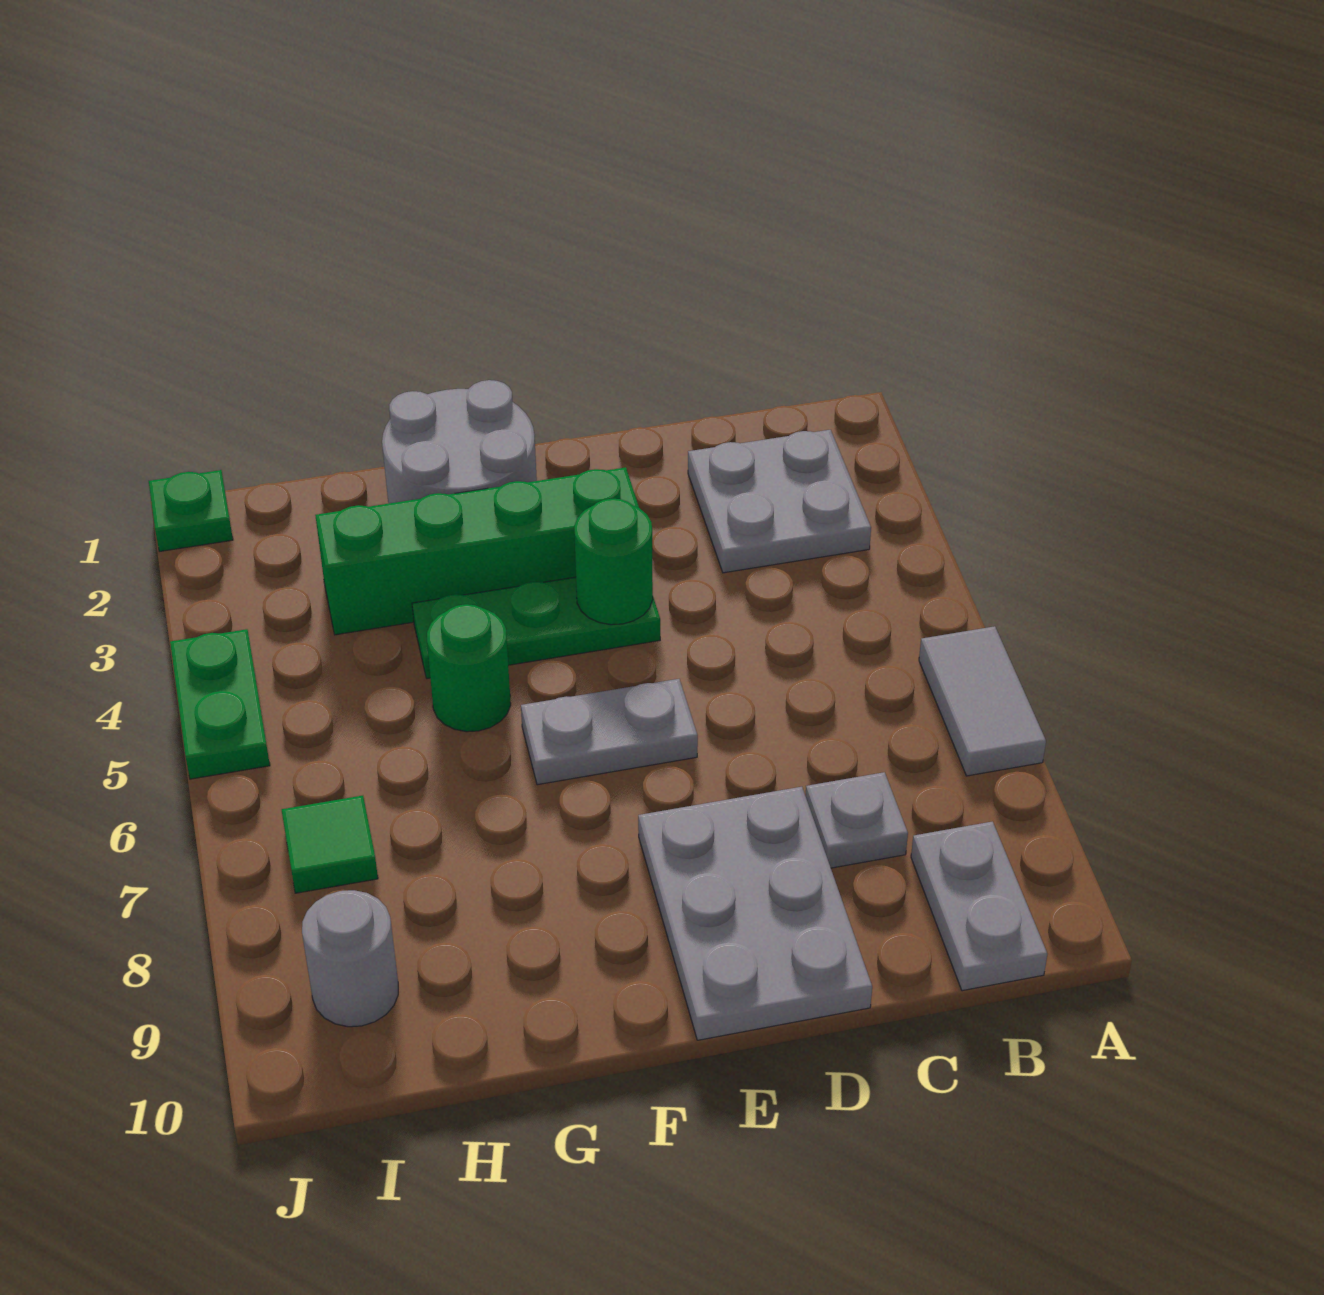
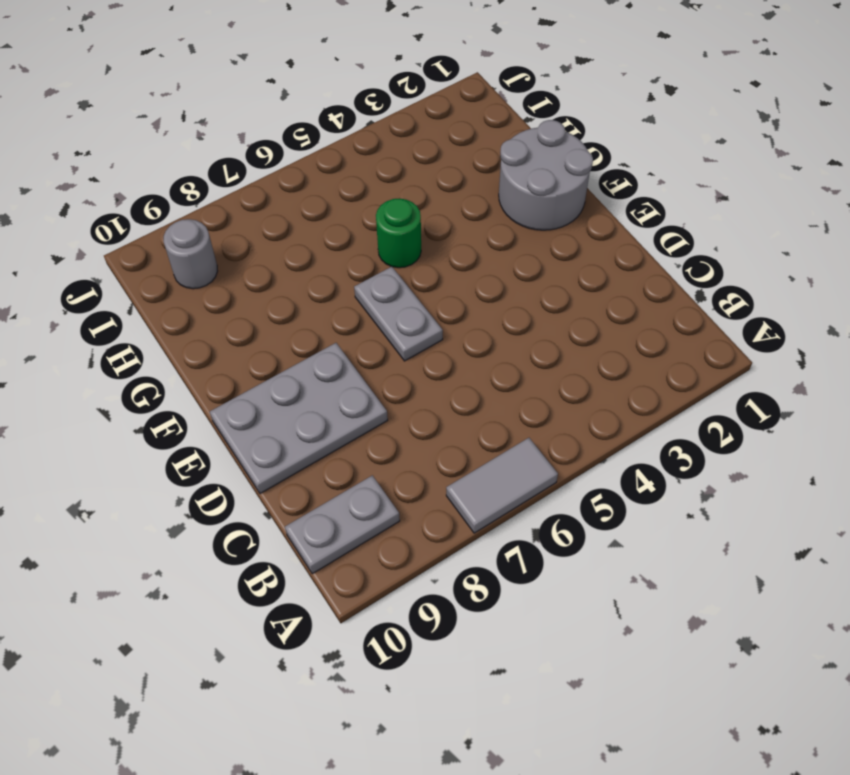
none -> grey plate B2:C3 level 1
none -> grey plate C8 level 1
none -> green brick E3:H3 level 1

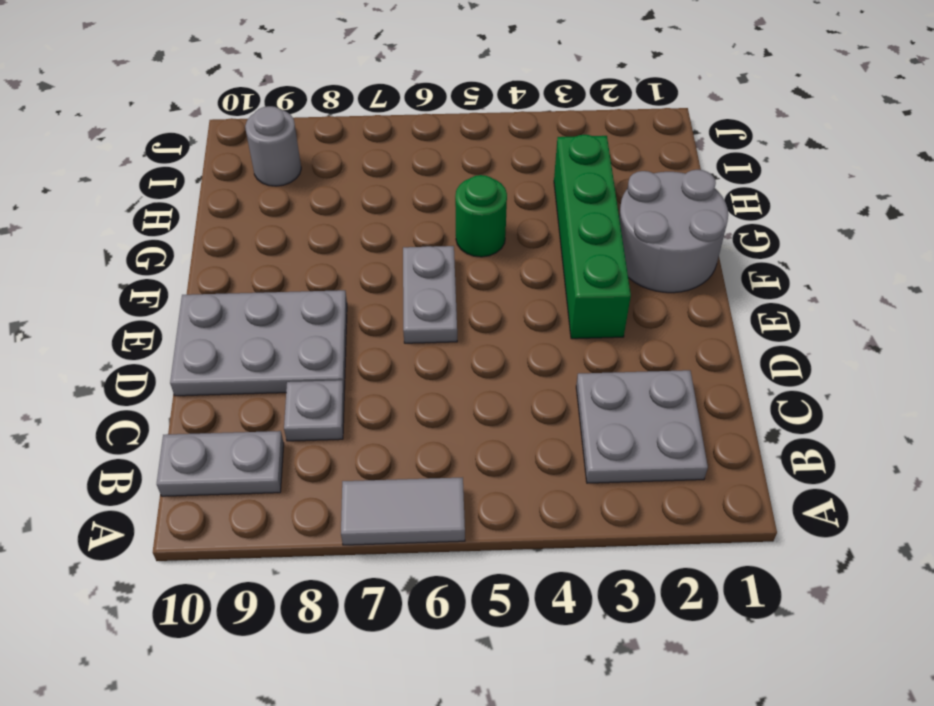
none -> green plate E4:G4 level 1
none -> green tile I7 level 1
none -> green plate J1 level 1

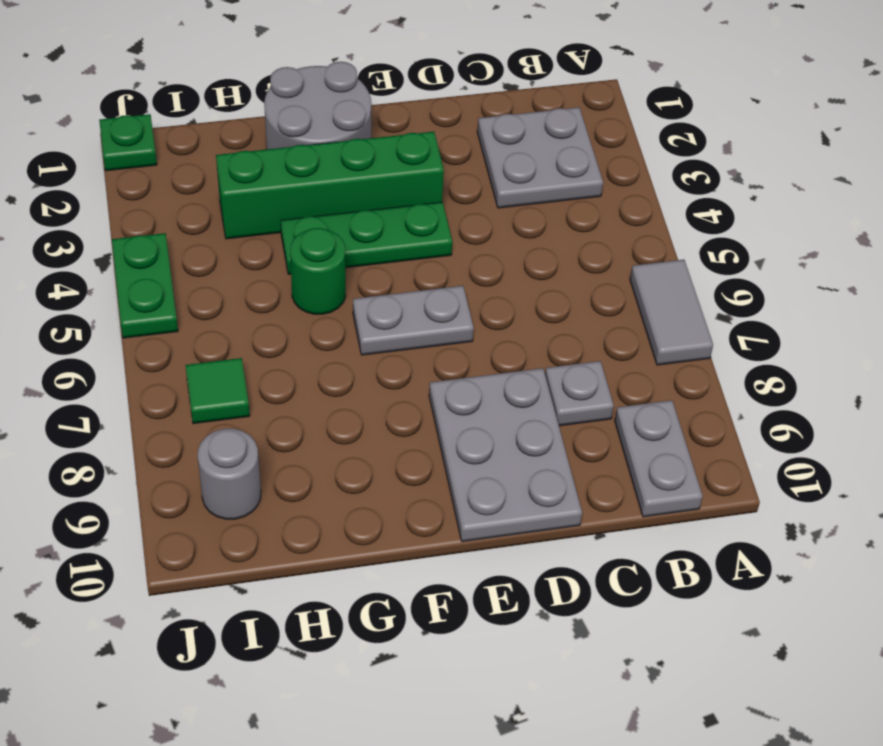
none -> green round brick E4 level 2

